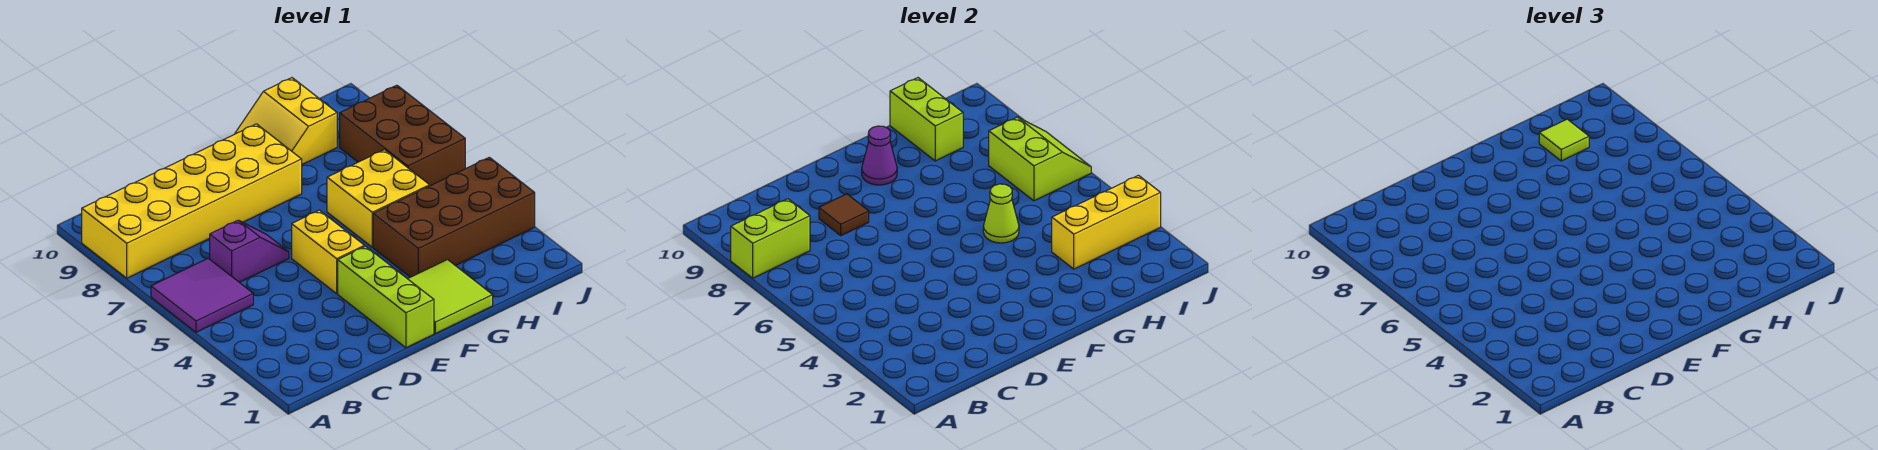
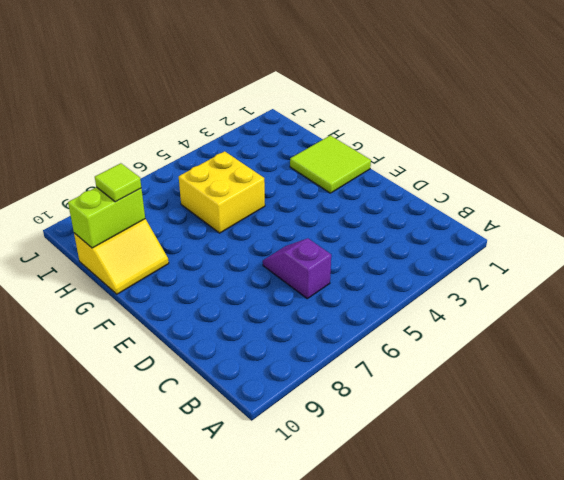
none -> purple tile A5:B6 level 1
none -> yellow brick A8:F9 level 1
none -> lime brick E1:E3 level 1

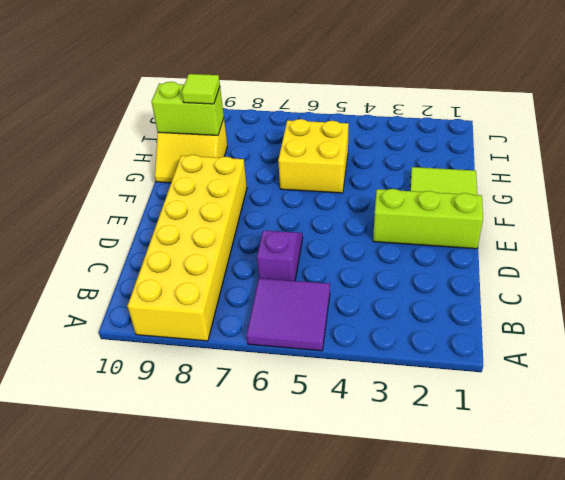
none -> yellow brick E4:E5 level 1
none -> brown brick G3:J4 level 1
none -> brown brick I6:J8 level 1

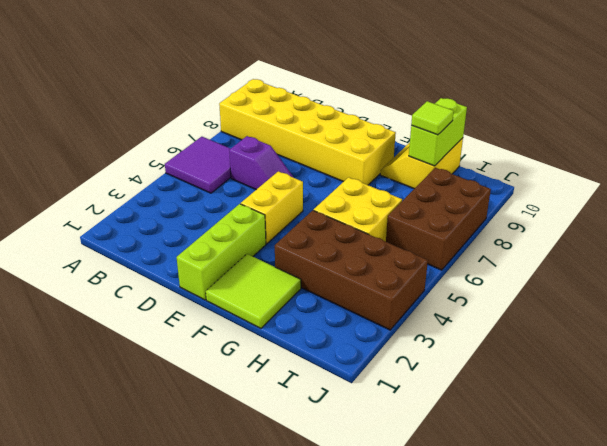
none -> lime brick A8:B8 level 2
none -> brown tile D8 level 2
none -> purple cone F9 level 2

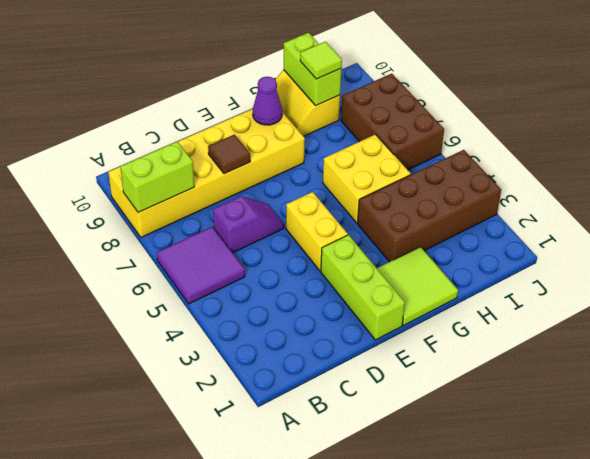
none -> lime cone G5 level 2
none -> yellow brick H3:J3 level 2
none -> lime slope I6:J7 level 2 top I

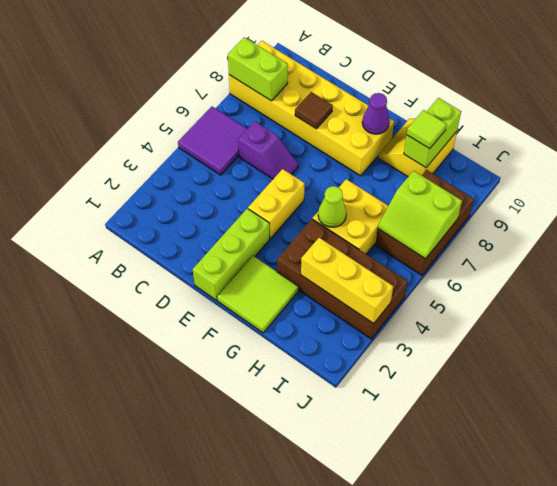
lime slope I6:J7 level 2 top 7 -> lime slope I6:J7 level 2 top I

